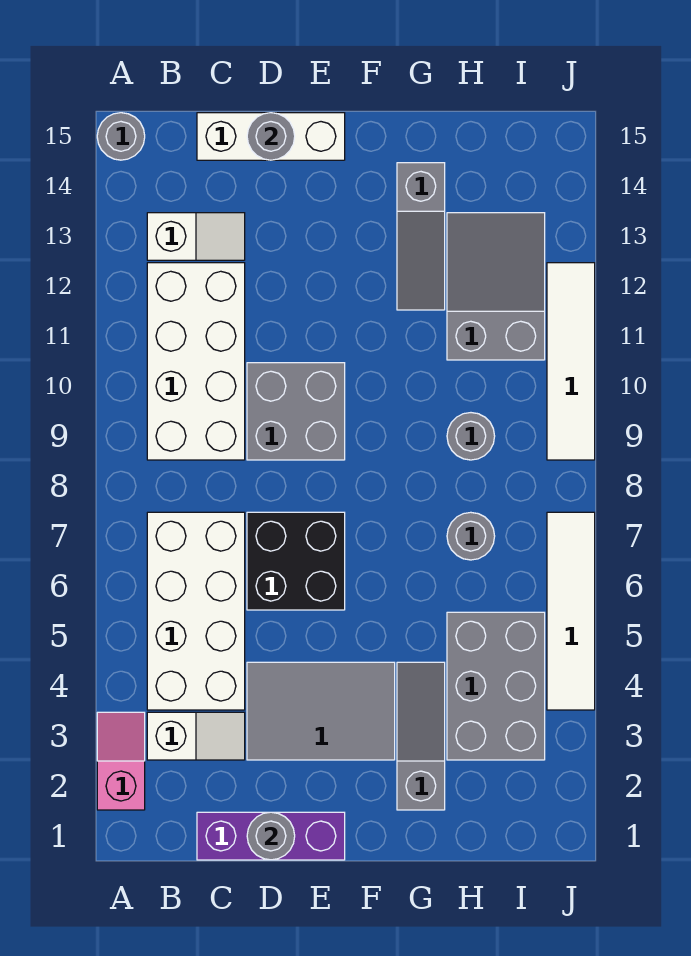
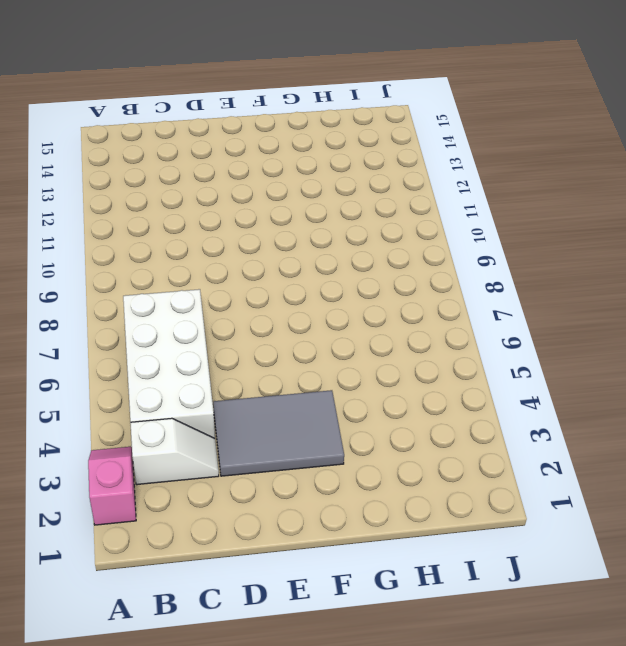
none -> grey round brick A15 level 1
none -> white brick B9:C12 level 1
none -> white slope B13:C13 level 1 top B

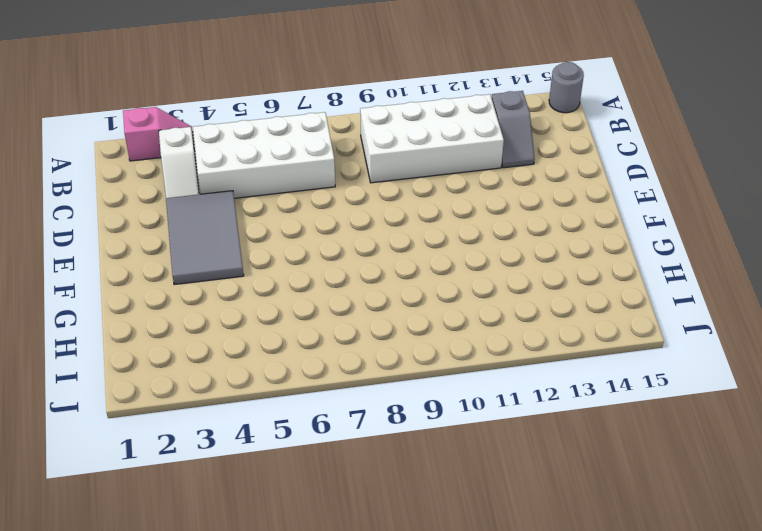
grey slope B13:C13 level 1 top B -> white slope B13:C13 level 1 top B
none -> purple brick C1:E1 level 1
none -> white brick C15:E15 level 1
none -> black brick D6:E7 level 1

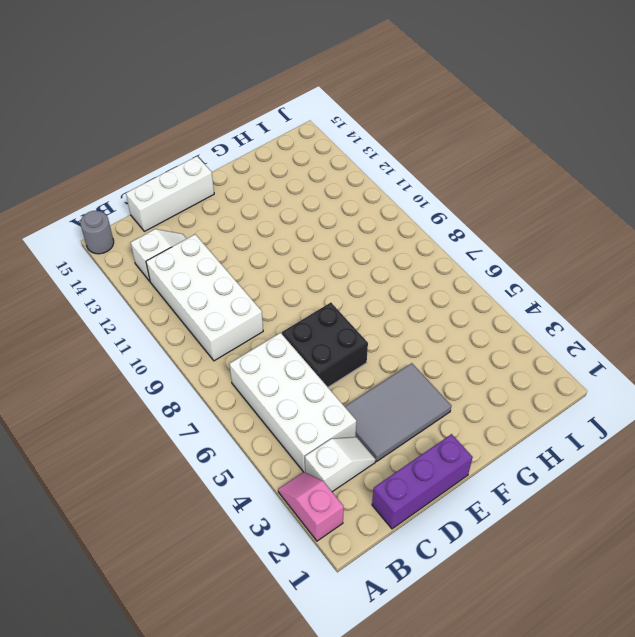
none -> grey brick D9:E10 level 1
none -> grey slope G2:G4 level 1 top 2
none -> grey slope G12:G14 level 1 top 14

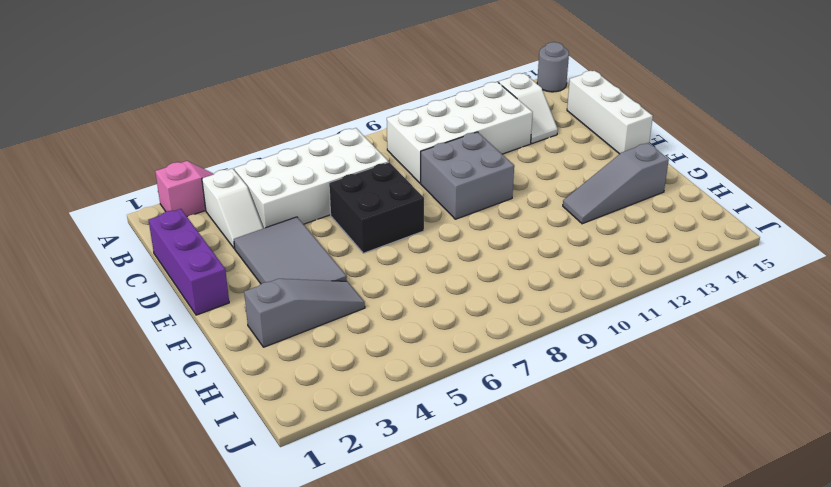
none -> grey brick H3:I5 level 1
none -> grey round brick H7 level 1
none -> grey round brick H9 level 1

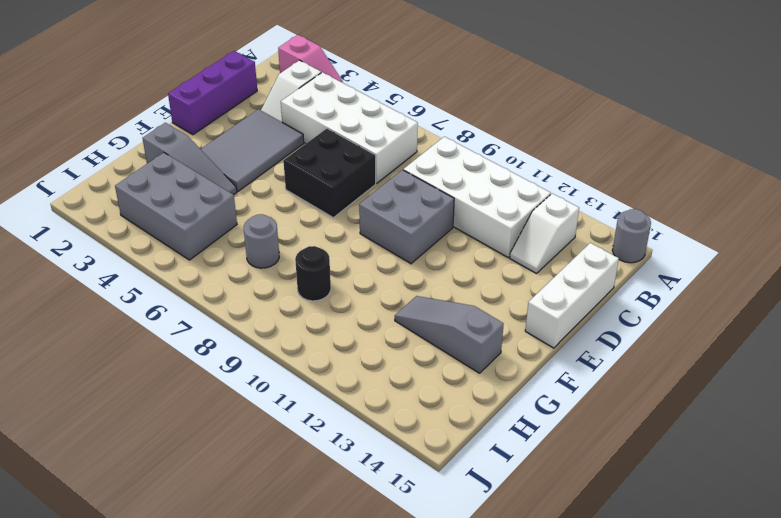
black round brick H9 level 1 -> grey round brick H9 level 1
none -> grey slope H11:I13 level 1 top 11
none -> white tile J4:J7 level 1
none -> white tile J9:J12 level 1

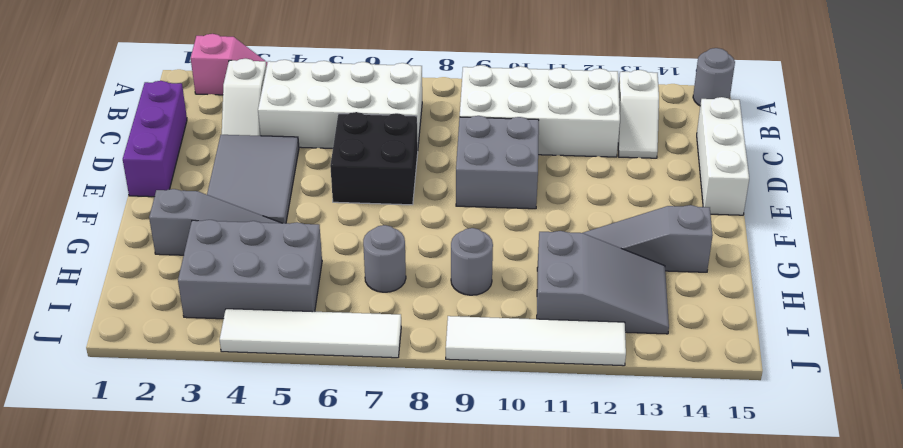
none -> grey round brick D1 level 2
none -> grey round brick D15 level 2

